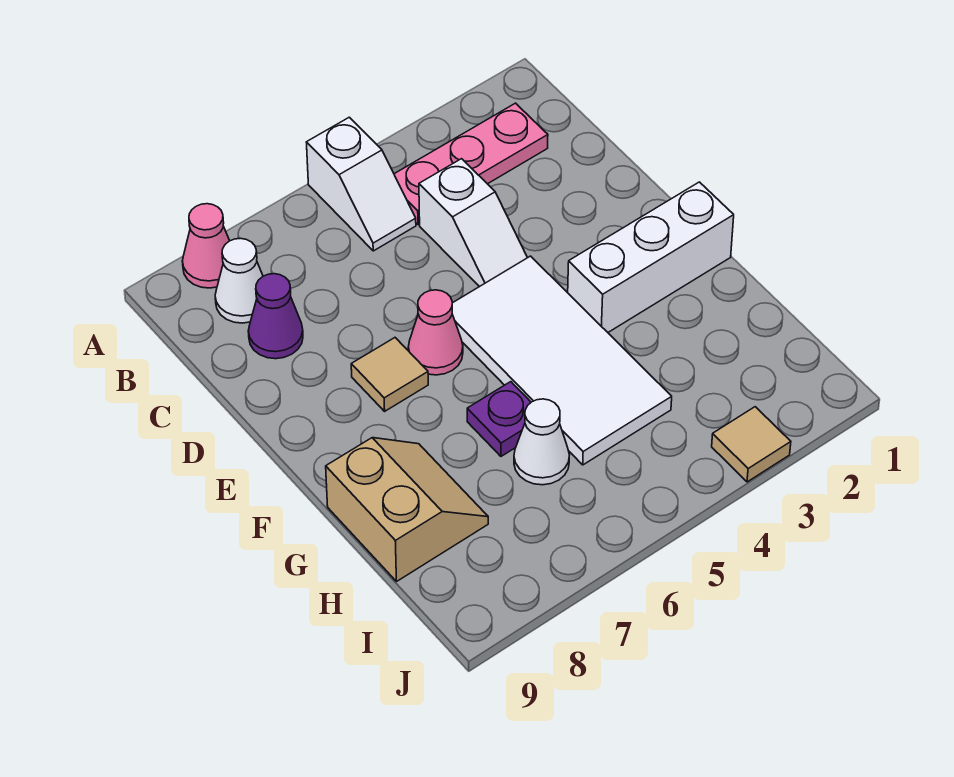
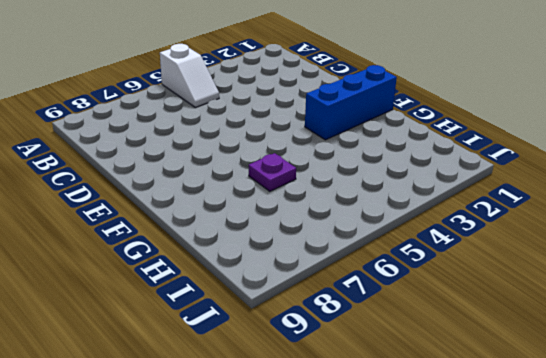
blue brick F1:F3 level 1 -> white brick F1:F3 level 1
none -> pink cone A8 level 1
none -> pink plate B2:B4 level 1
none -> white cone B8 level 1

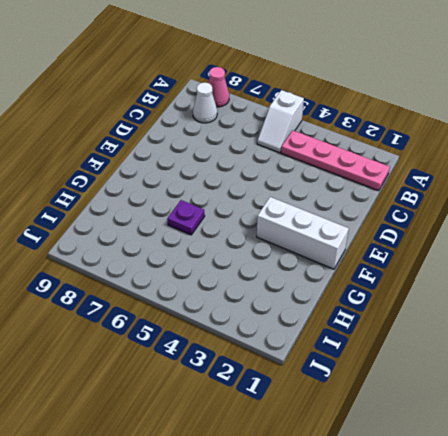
pink plate B1:B4 level 1 -> pink plate B2:B4 level 1
none -> white slope C4:D4 level 1 top C
none -> purple cone C8 level 1
none -> white tile E4:H5 level 1

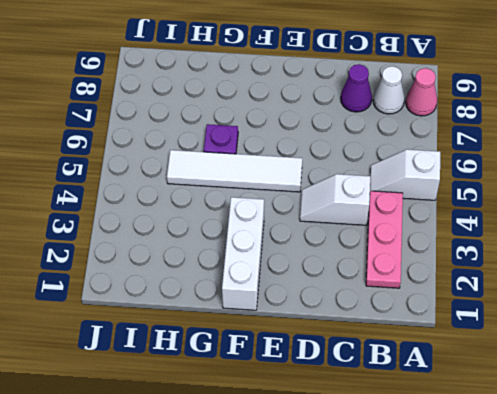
white tile E5:H5 level 1 -> white tile E4:H5 level 1
none -> pink cone E6 level 1
none -> tan tile E7 level 1
none -> tan slope G8:H9 level 1 top 9

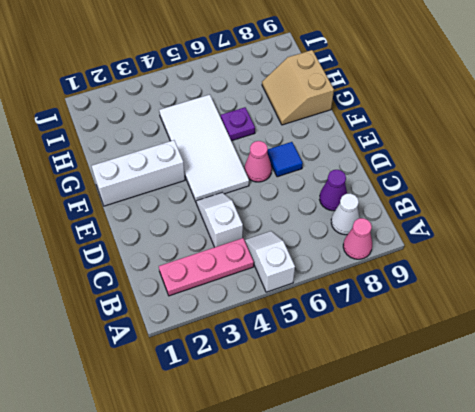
blue tile E7 level 1 -> tan tile E7 level 1
none -> white cone H6 level 1
none -> tan tile J3 level 1

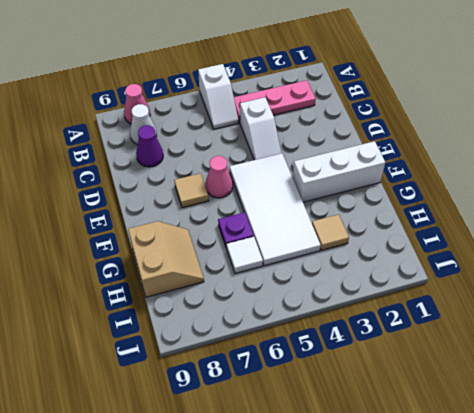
tan tile H3 level 1 -> tan tile J3 level 1
white tile H6 level 1 -> white cone H6 level 1

